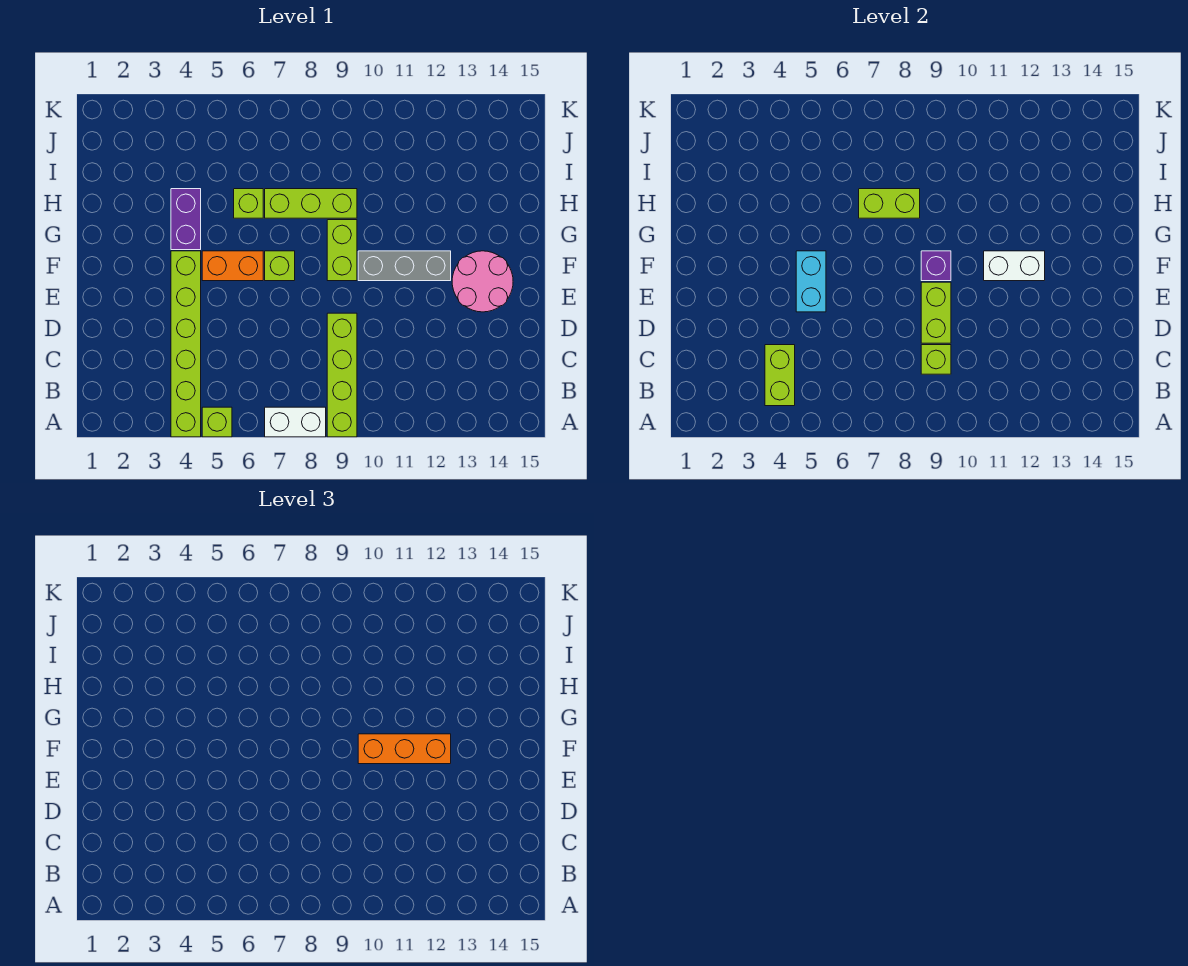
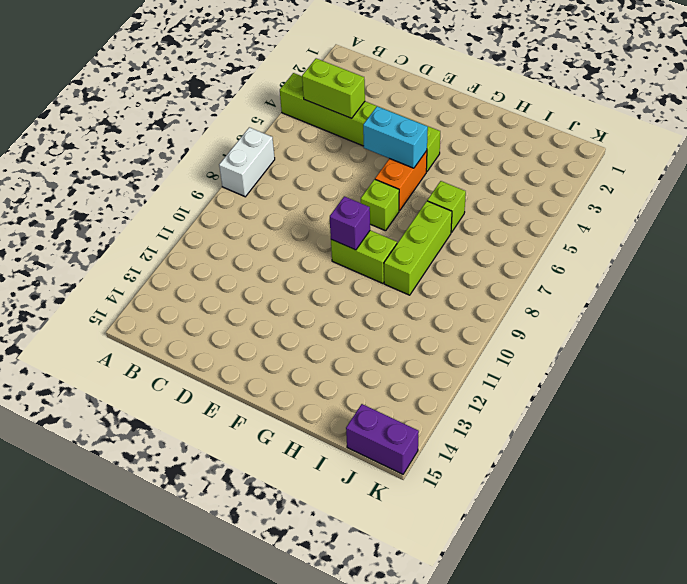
purple brick J15:K15 level 1 -> purple brick G4:H4 level 1
none -> lime brick A5 level 1
none -> lime brick A9:D9 level 1
none -> pink round brick E13:F14 level 1

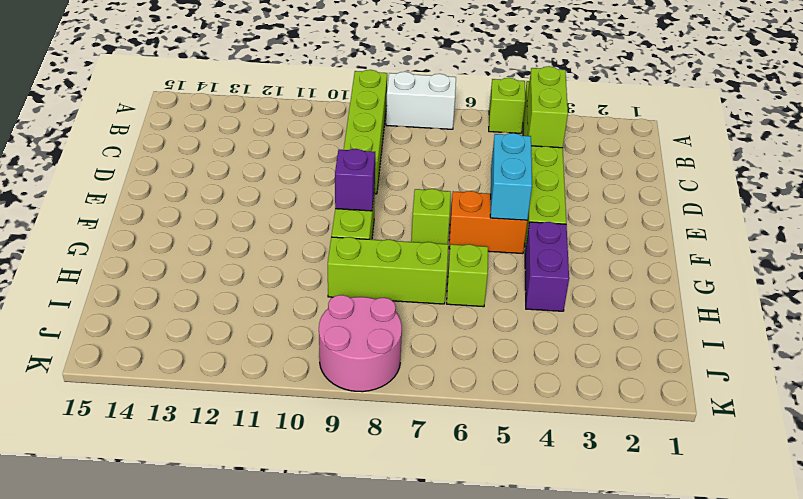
pink round brick J8:K9 level 1 -> pink round brick E13:F14 level 1
none -> grey brick F10:F12 level 1
none -> lime brick C9 level 2
none -> lime brick D9:E9 level 2

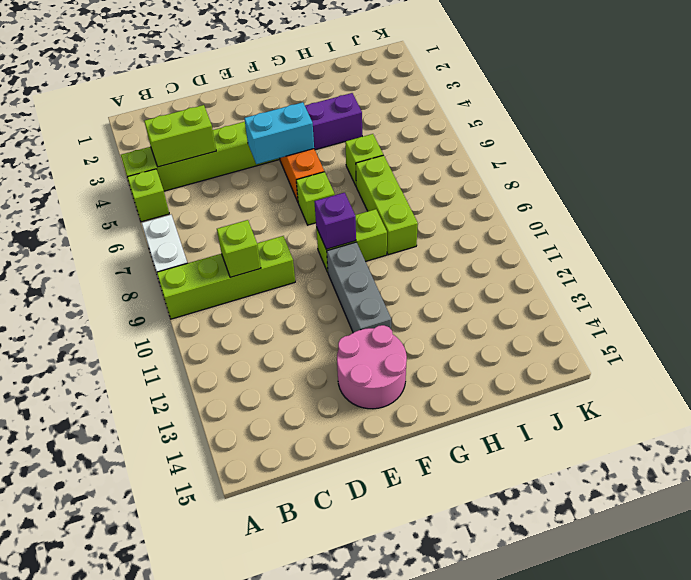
none -> lime brick D9:E9 level 2
none -> white brick F11:F12 level 2
none -> lime brick H7:H8 level 2

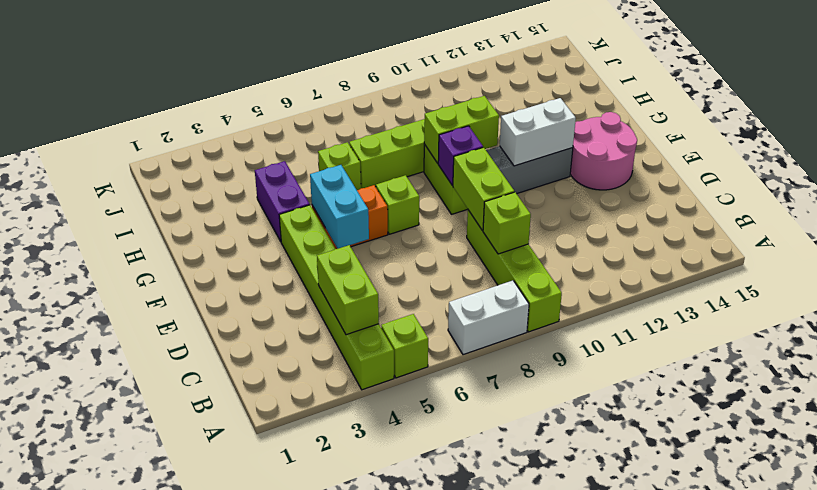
lime brick G9:G10 level 2 -> lime brick H7:H8 level 2
none -> orange brick F10:F12 level 3

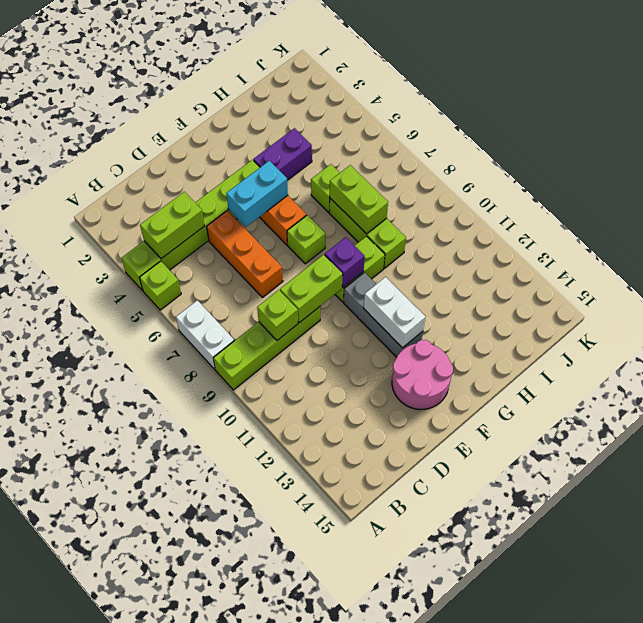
orange brick D5:D7 level 1 -> orange brick F10:F12 level 3

